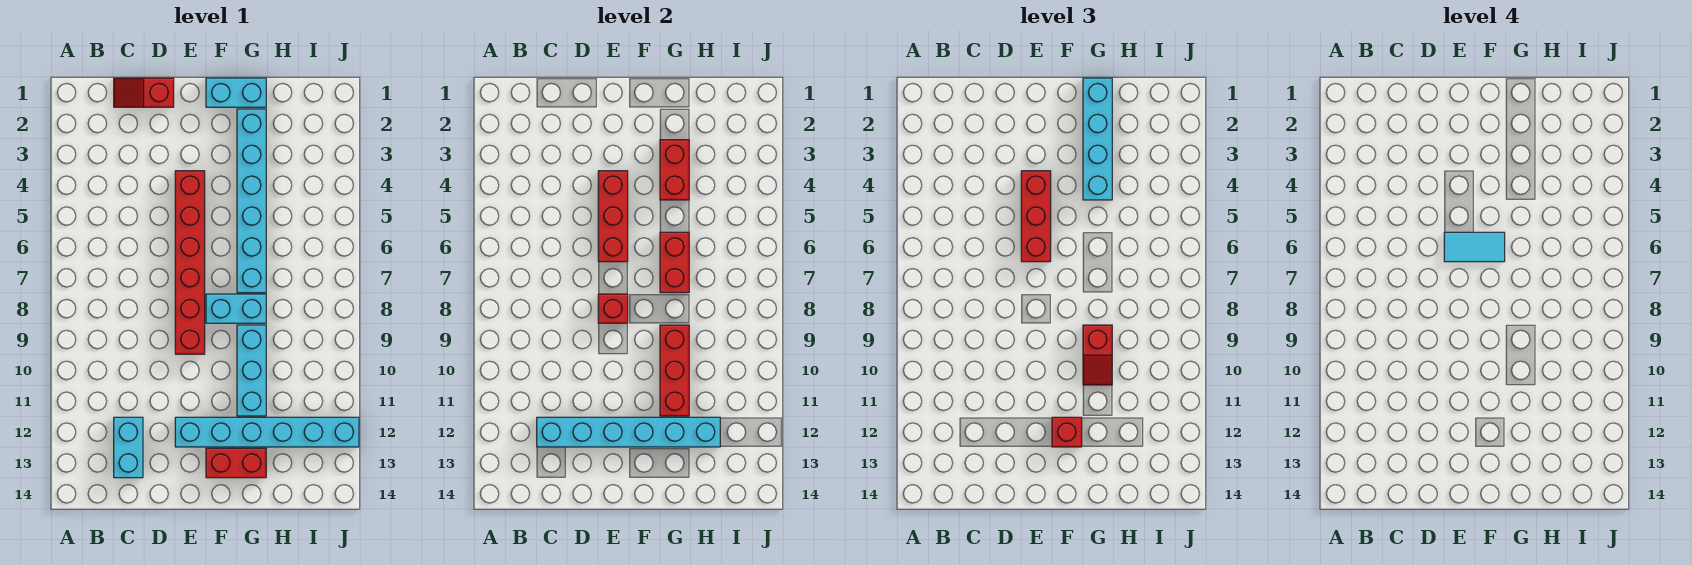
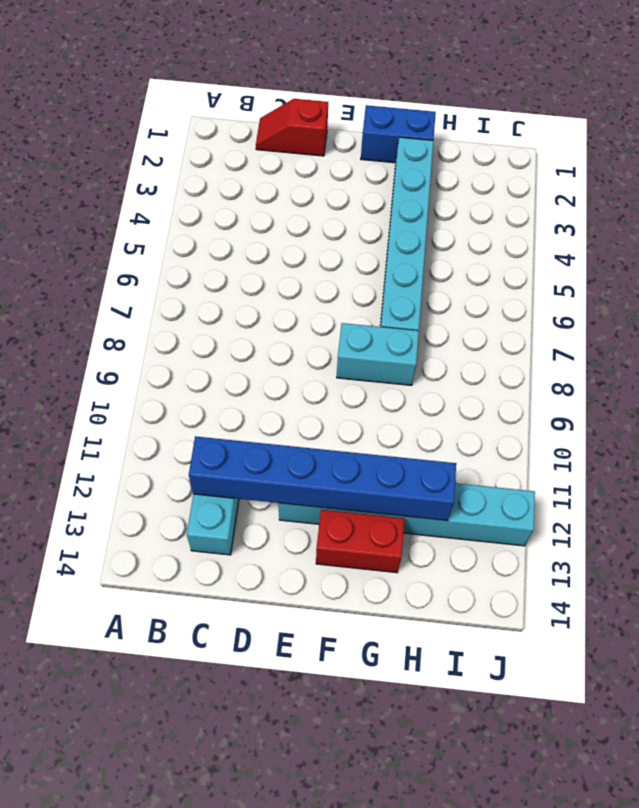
blue brick C12:H12 level 2 -> cyan brick C12:H12 level 2
blue brick F1:G1 level 1 -> cyan brick F1:G1 level 1
none -> red brick E4:E9 level 1
none -> cyan brick G9:G11 level 1
none -> red brick E4:E6 level 2

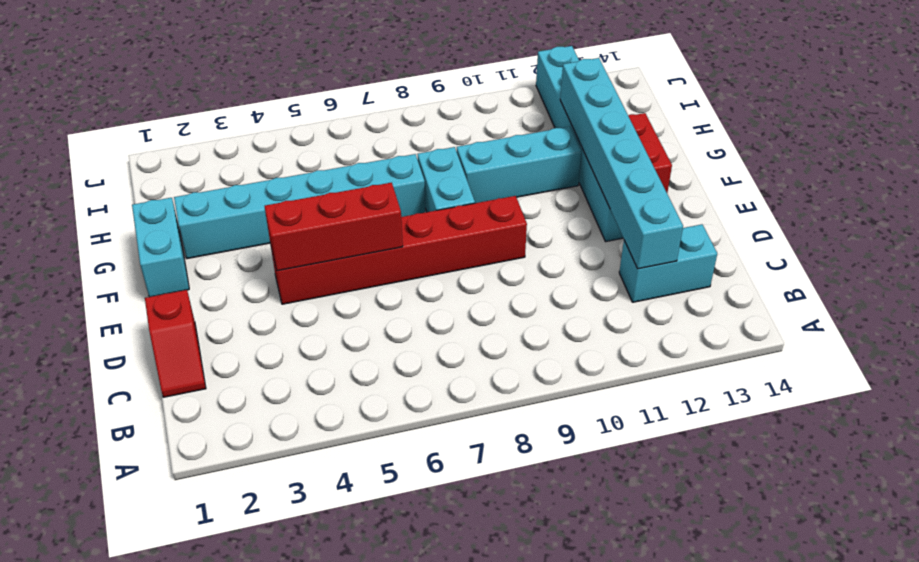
none -> red brick E8 level 2
none -> red brick G3:G4 level 2
none -> red brick G6:G7 level 2

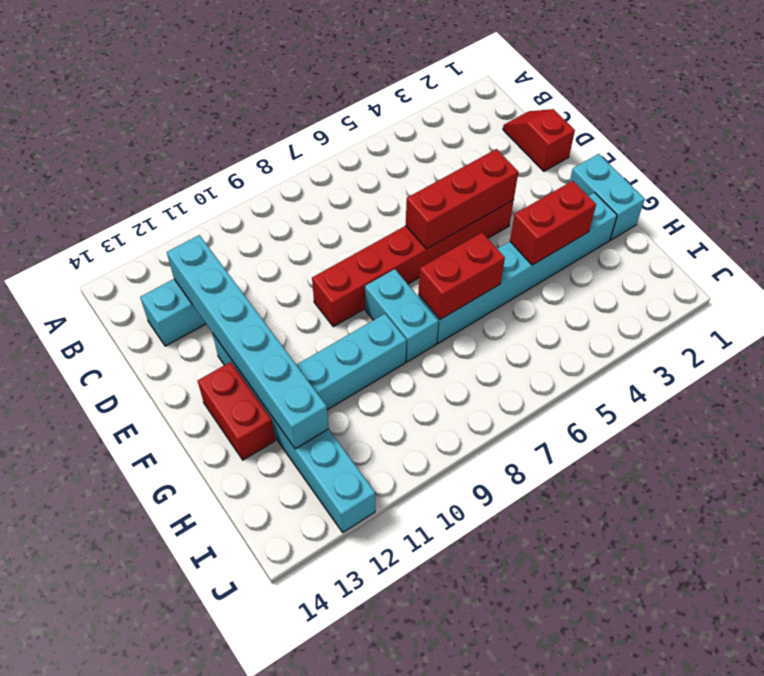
none -> red brick E8 level 2
none -> red brick G9:G11 level 2
none -> red brick E4:E6 level 3

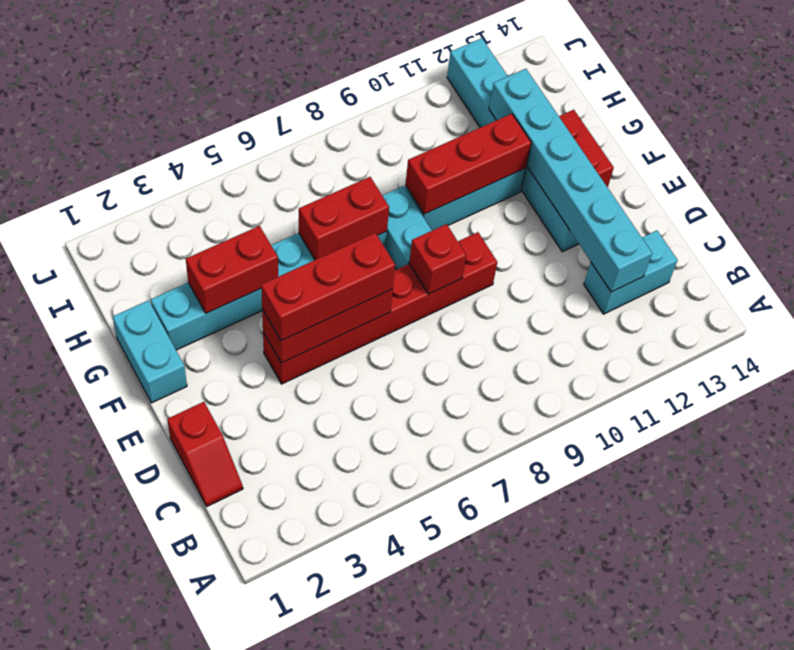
none -> red brick F12 level 3
none -> cyan brick G1:G4 level 3
none -> red slope G9:G10 level 3 top 9

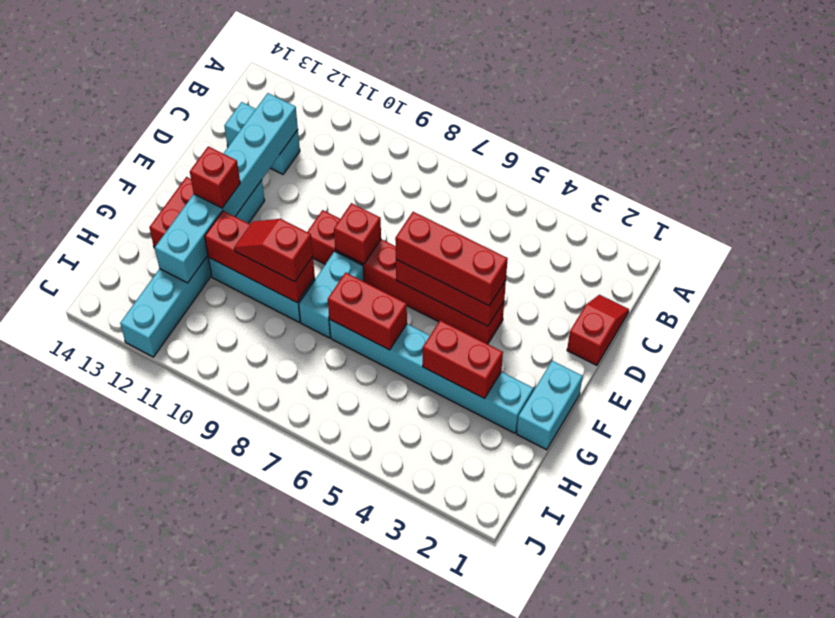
none -> cyan brick G1:G4 level 3
none -> cyan tile E6:F6 level 4

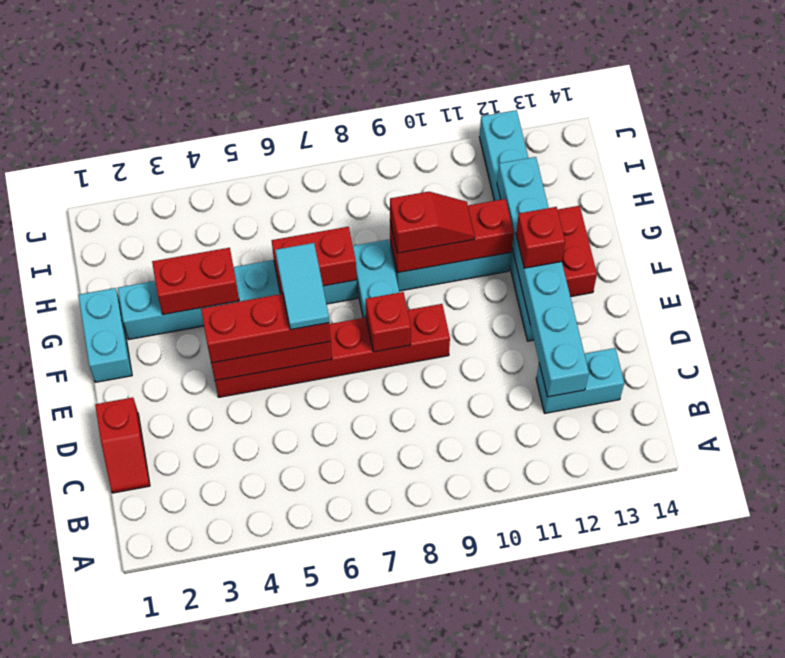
none -> cyan brick G1:G4 level 3

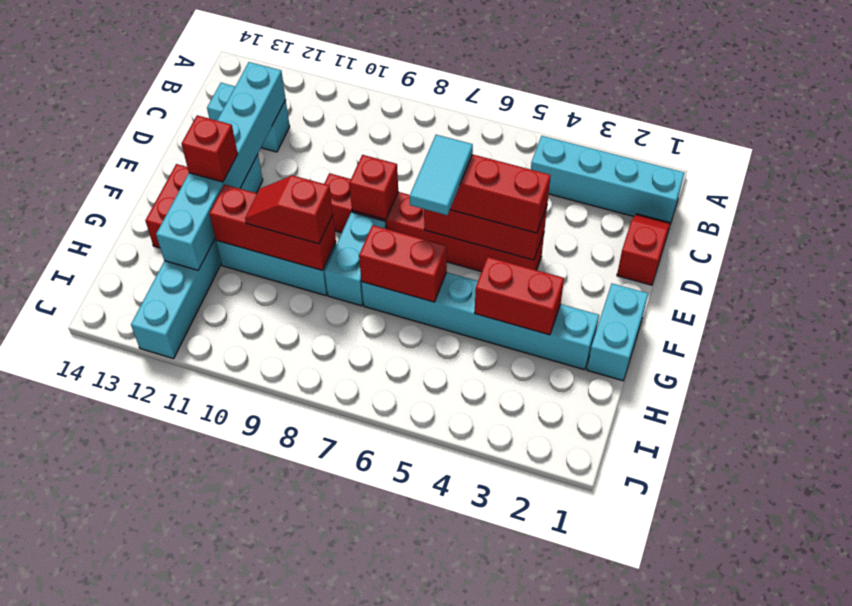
cyan brick B1:B4 level 1 -> cyan brick G1:G4 level 3

